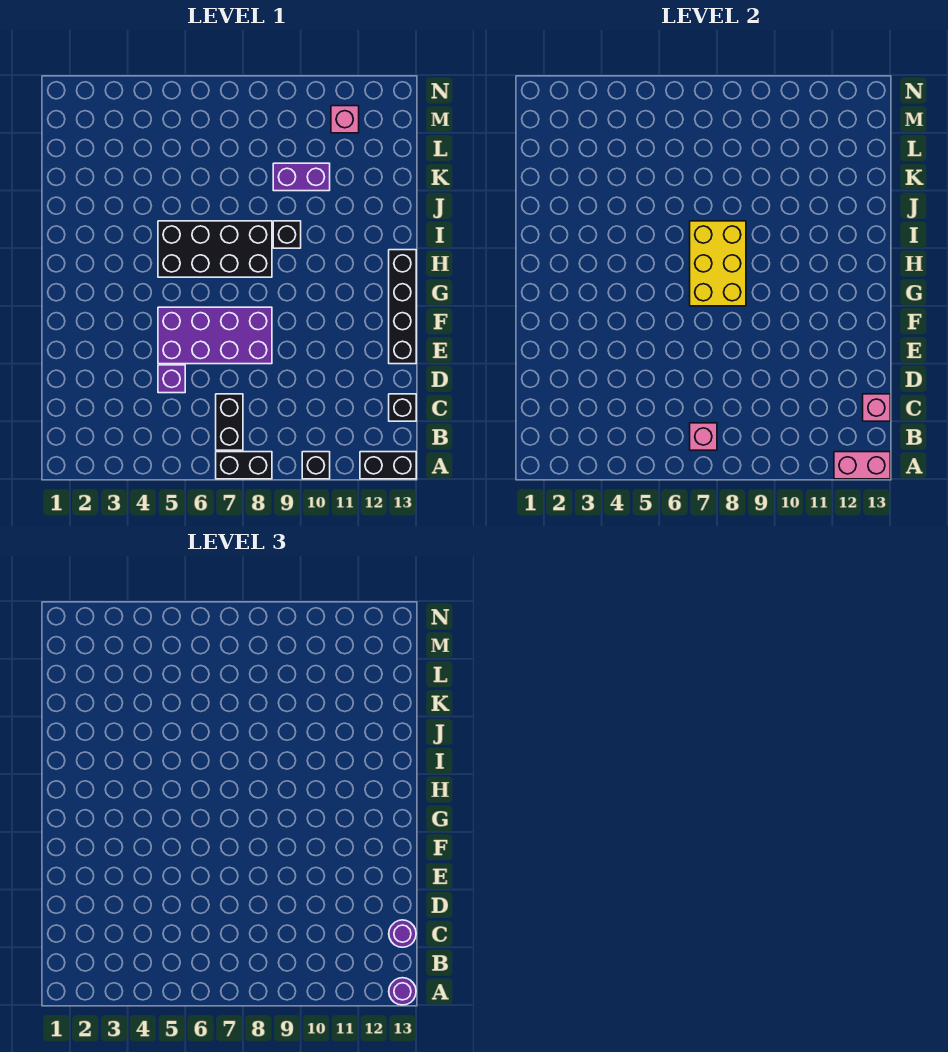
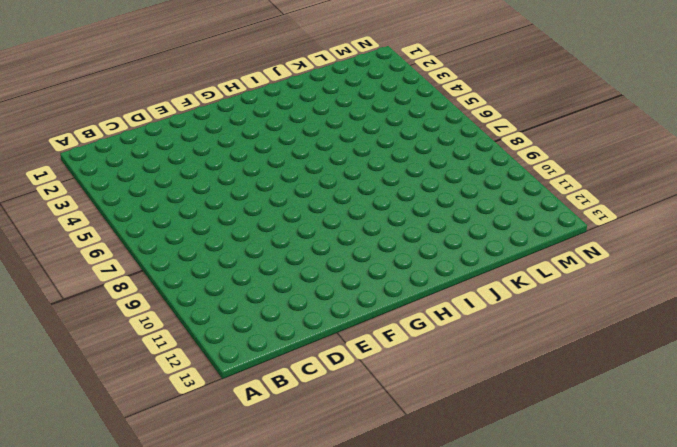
none -> black brick A7:A8 level 1
none -> black brick A10 level 1
none -> black brick A12:A13 level 1

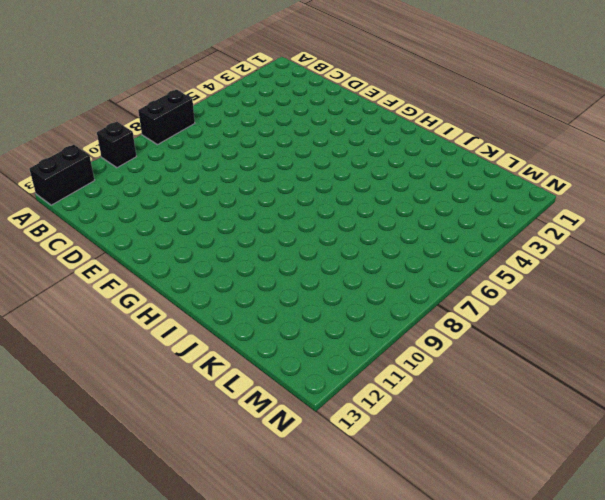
none -> black brick B7:C7 level 1
none -> black brick C13 level 1
none -> purple brick D5 level 1

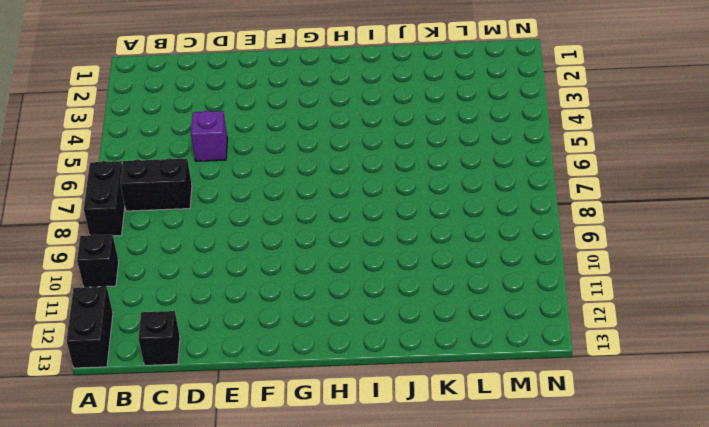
none -> purple brick E5:F8 level 1
none -> black brick E13:H13 level 1
none -> black brick H5:I8 level 1

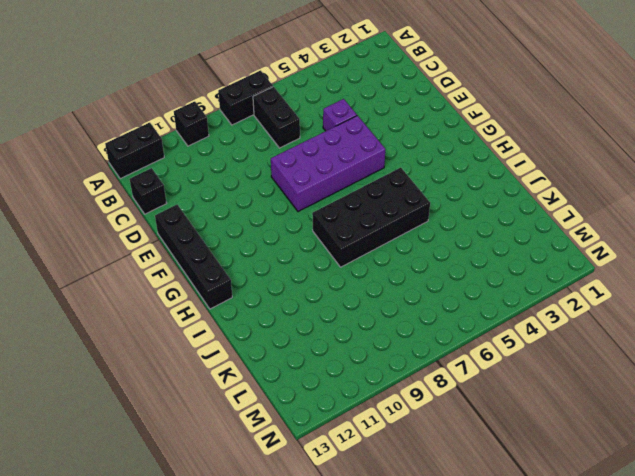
none -> black brick I9 level 1
none -> purple brick K9:K10 level 1
none -> pink brick M11 level 1

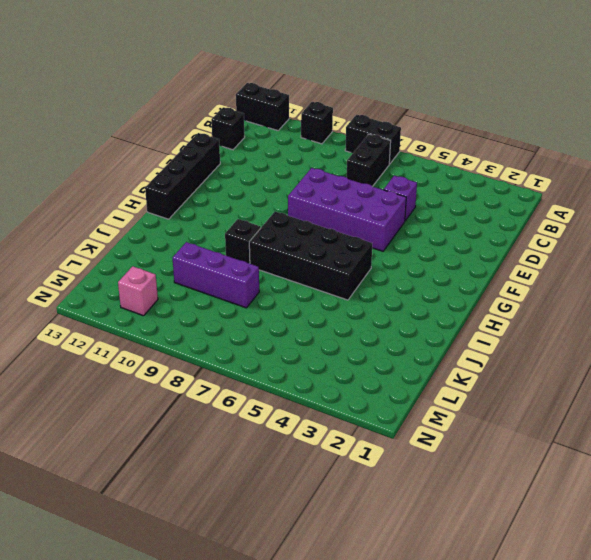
purple brick K8:K10 level 1 -> purple brick K9:K10 level 1
none -> pink brick A12:A13 level 2
none -> pink brick B7 level 2
none -> pink brick C13 level 2

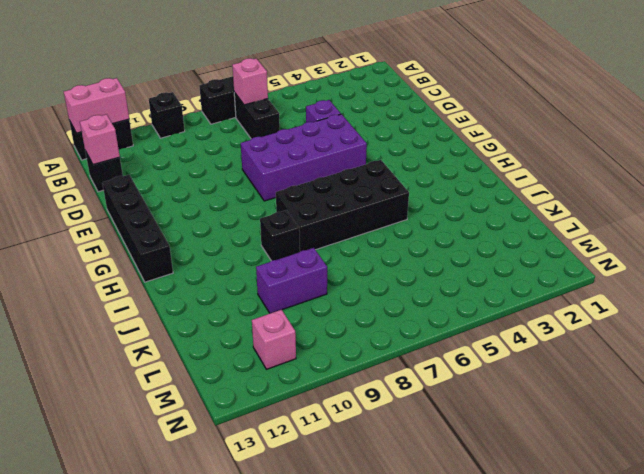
none -> yellow brick G7:I8 level 2
none -> purple round brick A13 level 3
none -> purple round brick C13 level 3

